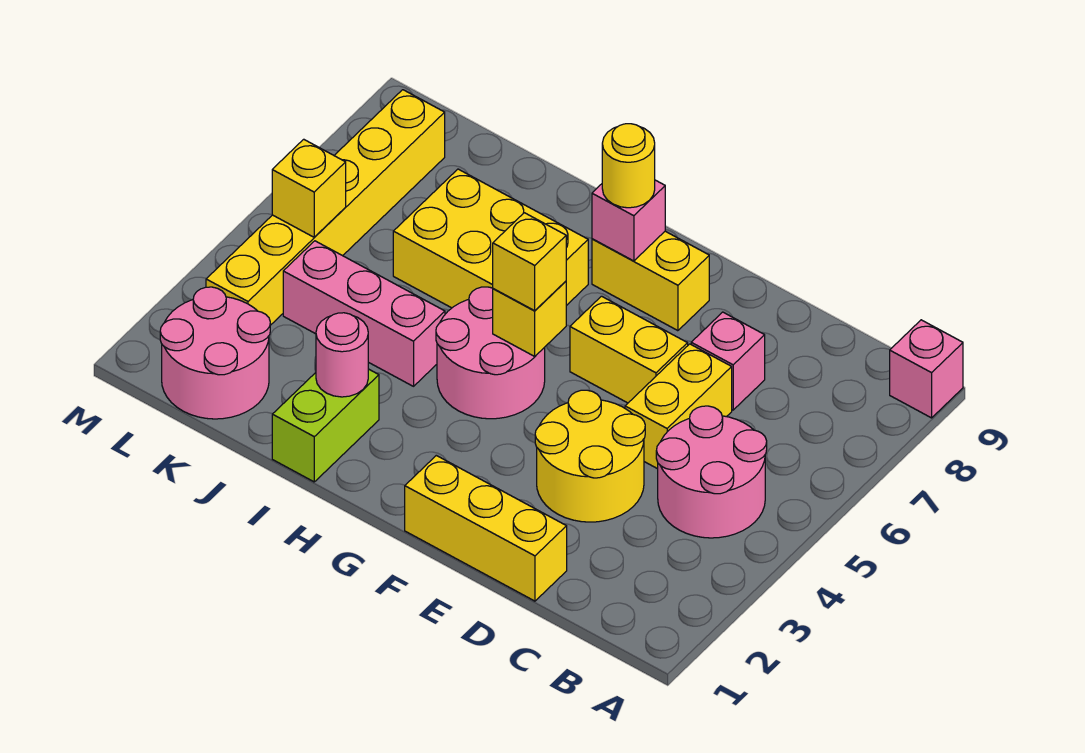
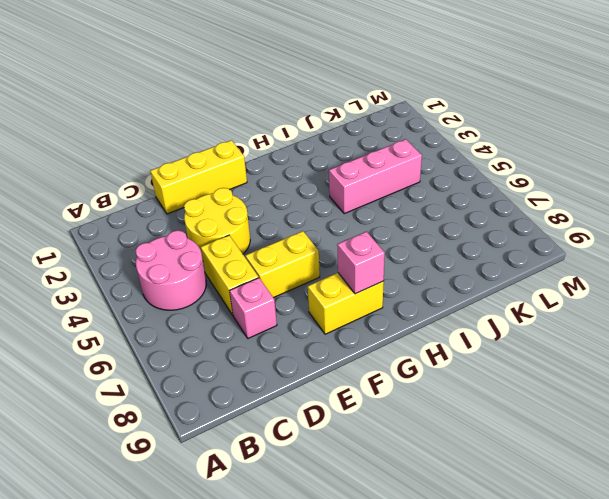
none -> pink brick A9 level 1
none -> pink round brick G4:H5 level 1
none -> yellow brick H6:J7 level 1

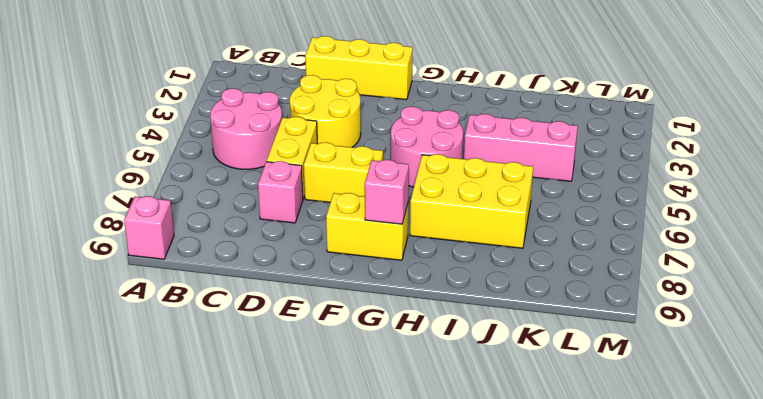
none -> lime brick I1:I2 level 1
none -> pink round brick K1:L2 level 1
none -> yellow brick L3:L8 level 1

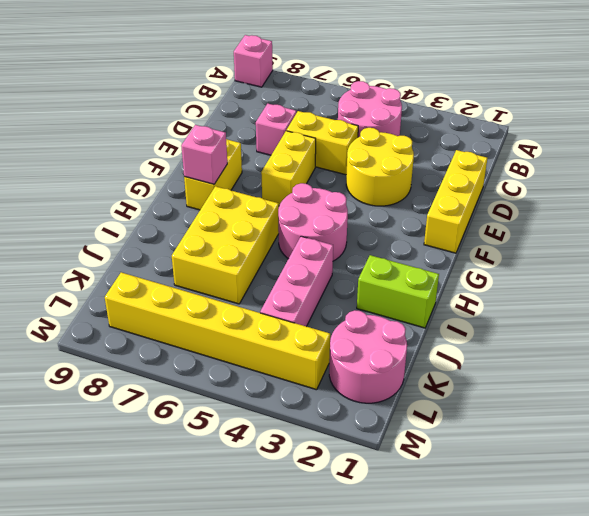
none -> yellow brick G5 level 2
none -> pink round brick I2 level 2
none -> yellow brick L5 level 2

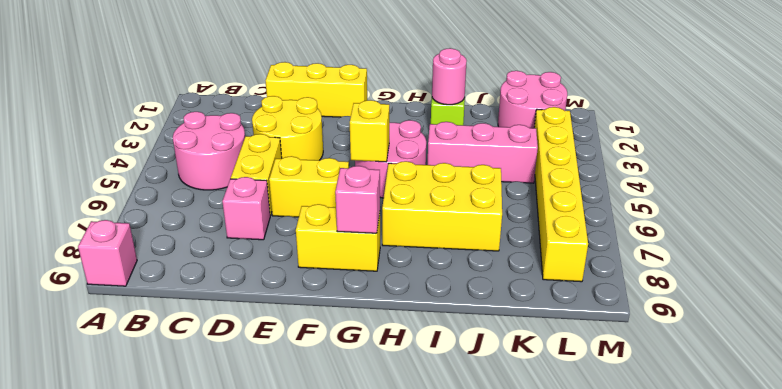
none -> yellow brick L5 level 2
none -> yellow brick G5 level 3
none -> yellow round brick G8 level 3

